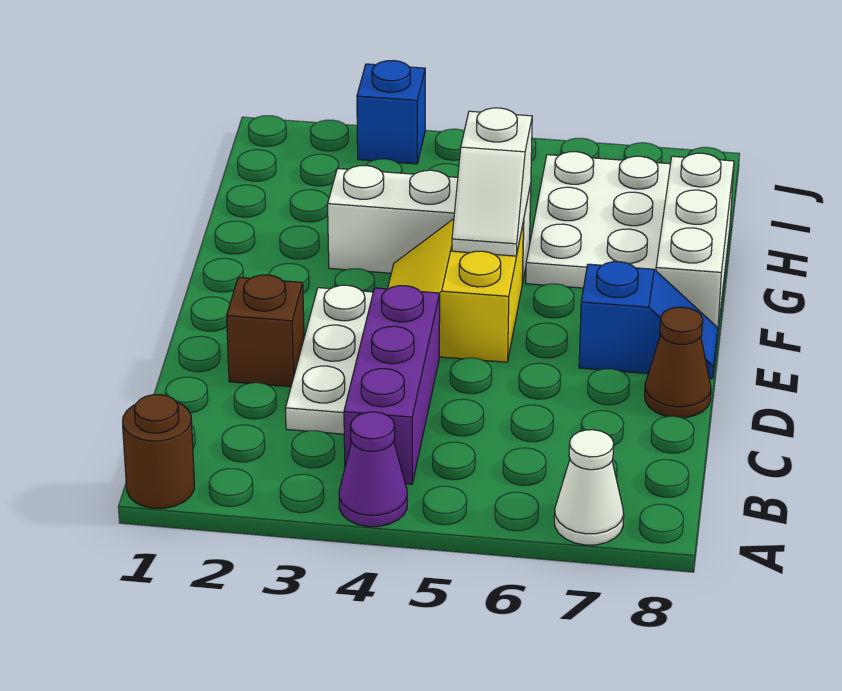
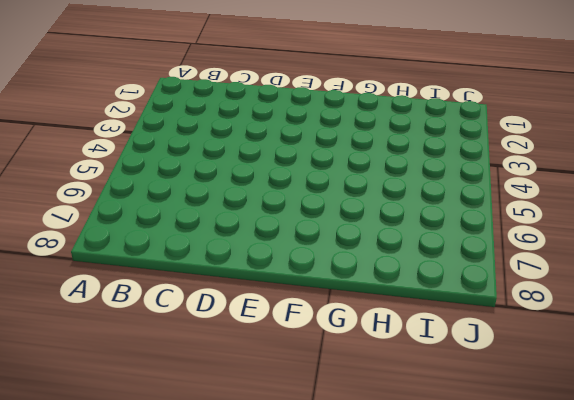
none -> brown round brick A1 level 1
none -> purple cone A4 level 1
none -> white cone A7 level 1

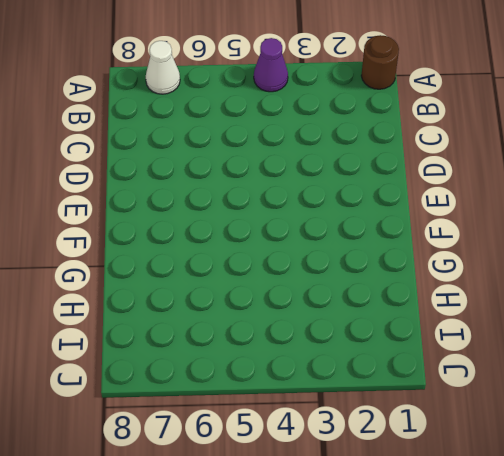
none -> purple brick B4:D4 level 1
none -> white plate C3:E3 level 1
none -> brown brick D2 level 1

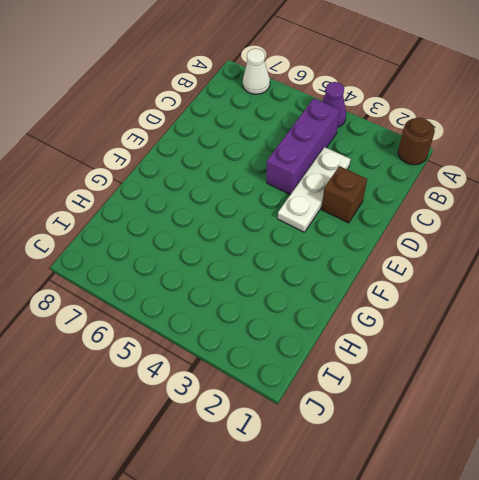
none -> brown cone D8 level 1
none -> yellow slope E4:F5 level 1 top 5
none -> blue slope E7:E8 level 1 top 7

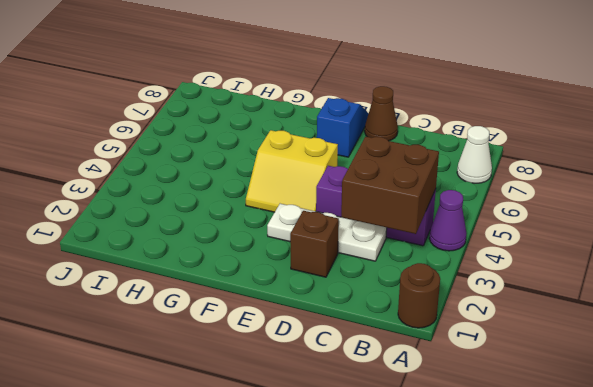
brown brick B3:C4 level 2 -> none
none -> white brick F8:H8 level 1
none -> white brick G3:G5 level 1
none -> white plate G6:I7 level 1

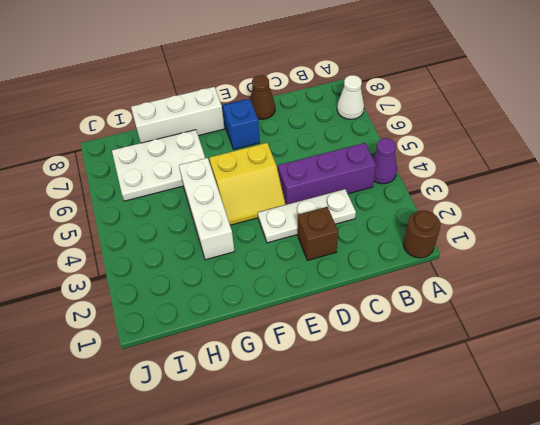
none -> blue brick J3 level 1
none -> white slope F5:G5 level 2 top G

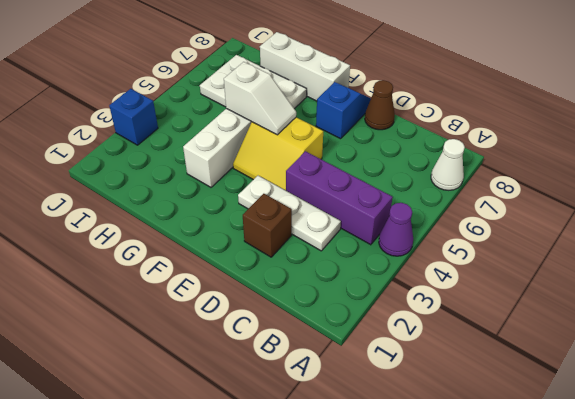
none -> brown round brick A1 level 1

